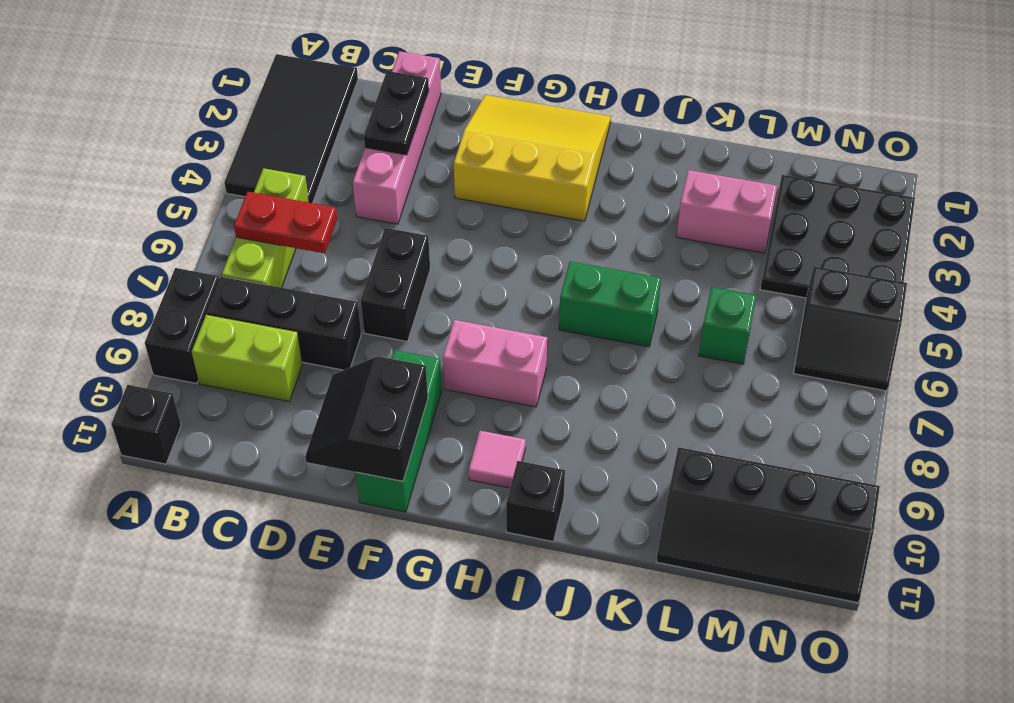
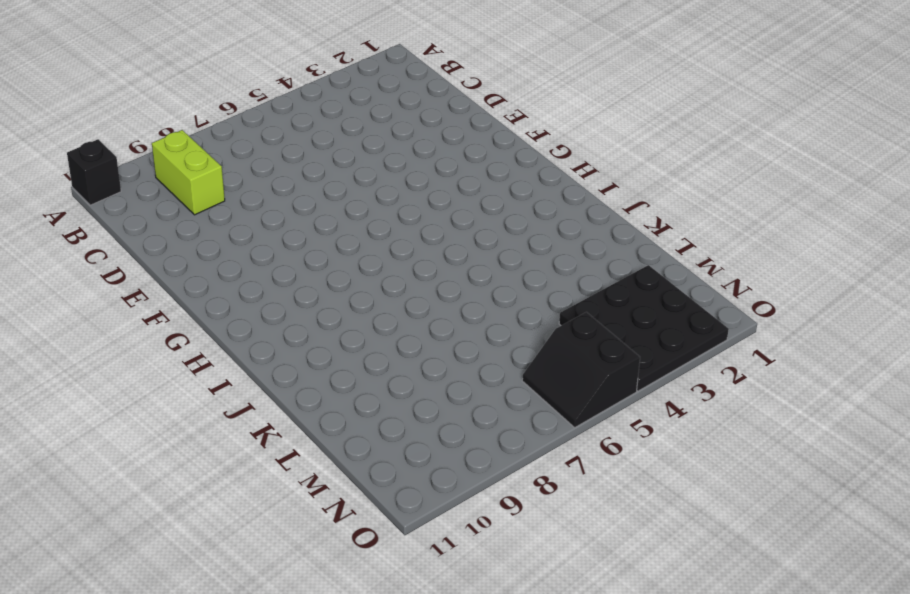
none -> black tile A1:B4 level 1
none -> black brick A8:A9 level 1
none -> lime brick B5:B7 level 1

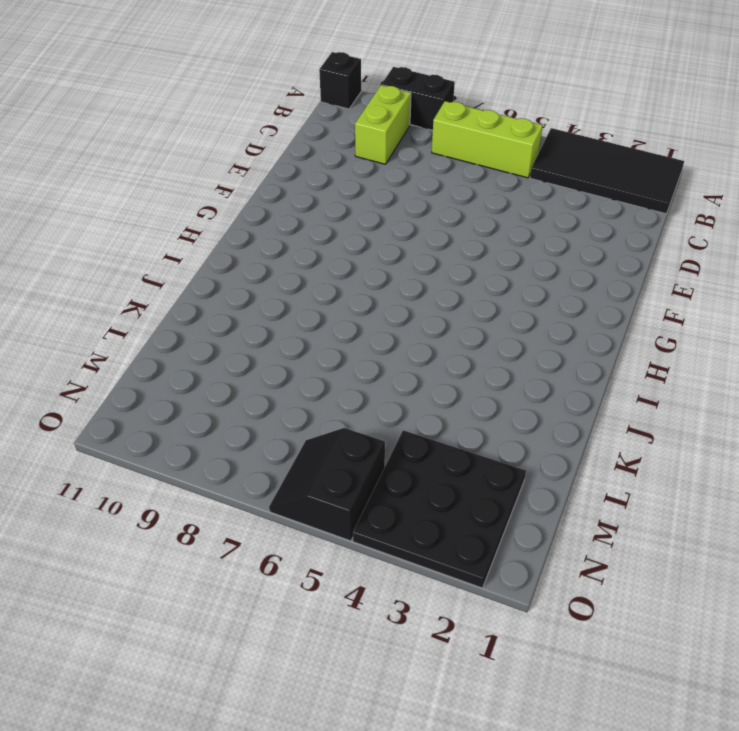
none -> black brick B8:D8 level 1
none -> pink brick D1:D4 level 1
none -> black brick E6:E7 level 1

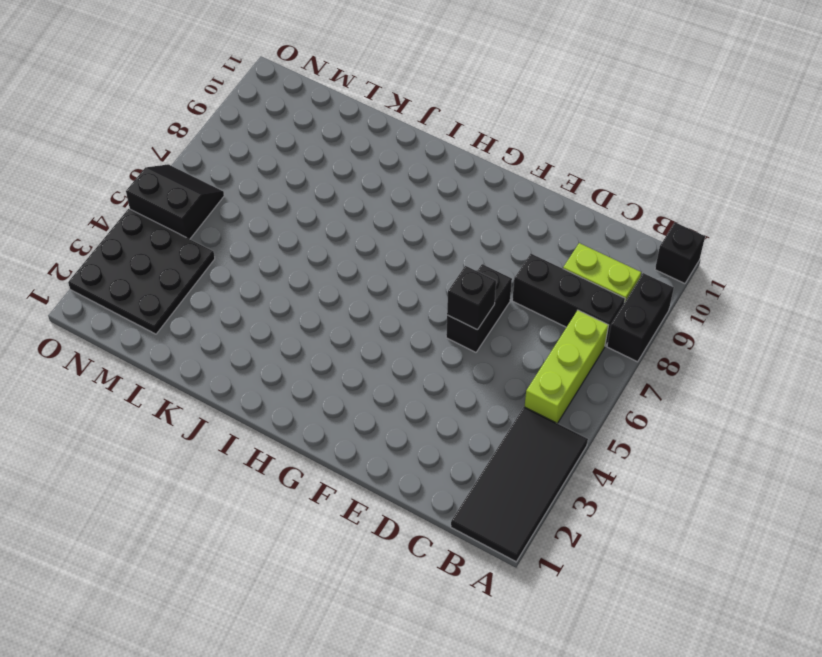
black brick E6 level 2 -> black brick I11 level 1
none -> pink brick D1:D4 level 1
none -> yellow slope F1:H3 level 1 top 3
none -> green brick F9:F11 level 1

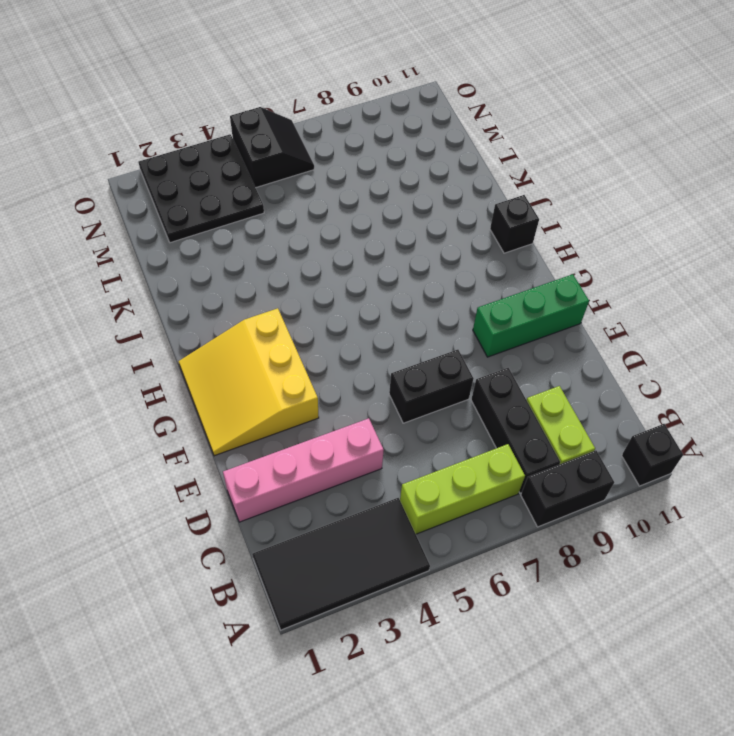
none -> pink brick G8:H8 level 1
none -> pink tile H10 level 1
none -> green brick I6:J6 level 1

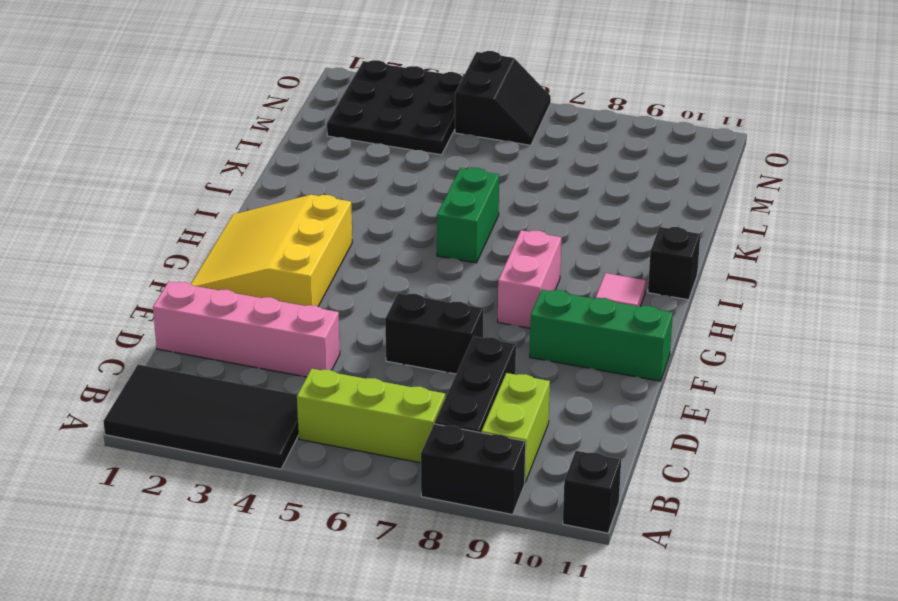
none -> pink brick K3:L3 level 1
none -> green brick L6 level 1
none -> black slope L10:O11 level 1 top 10

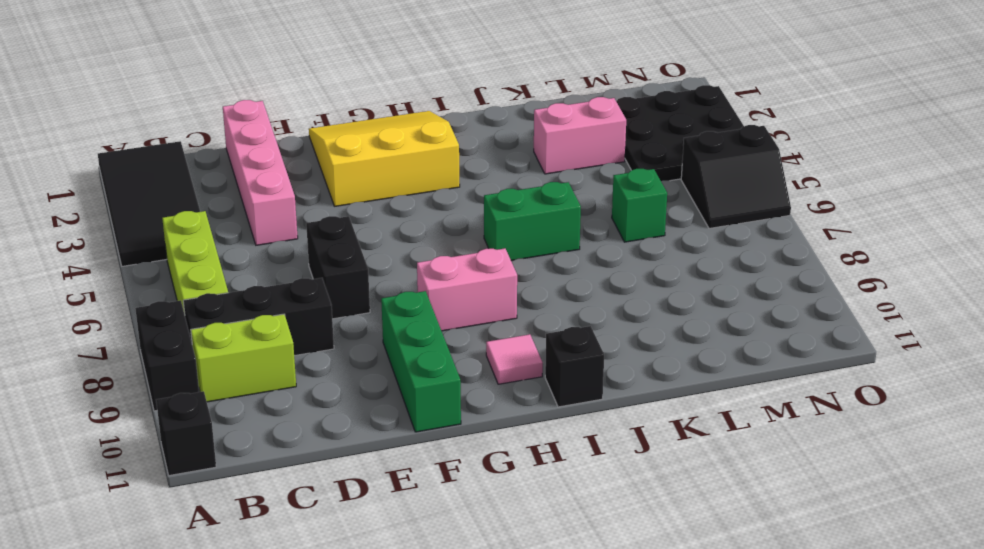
none -> black slope L10:O11 level 1 top 10
none -> red plate B6:C6 level 2
none -> black plate D2:D3 level 2

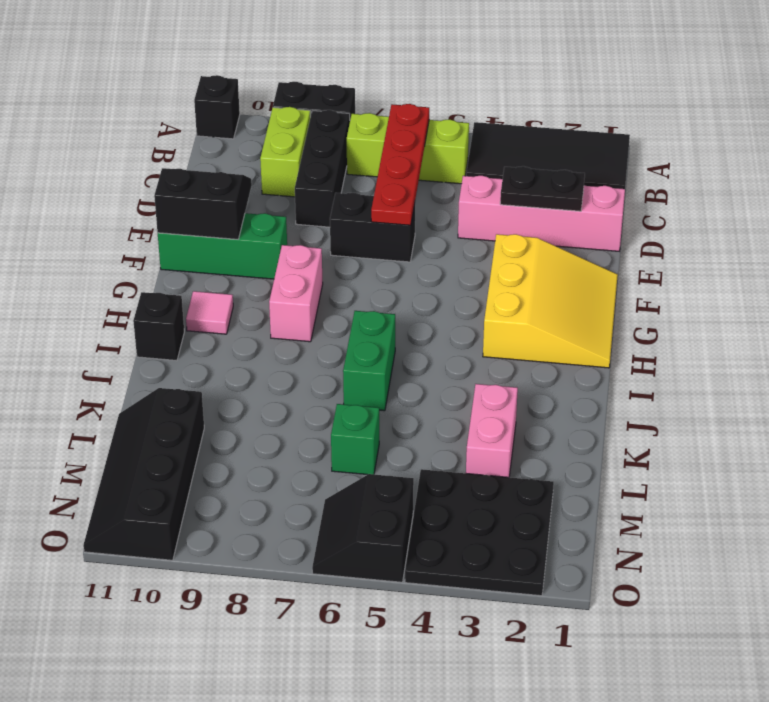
red plate B6:E6 level 2 -> red plate B6:C6 level 2

